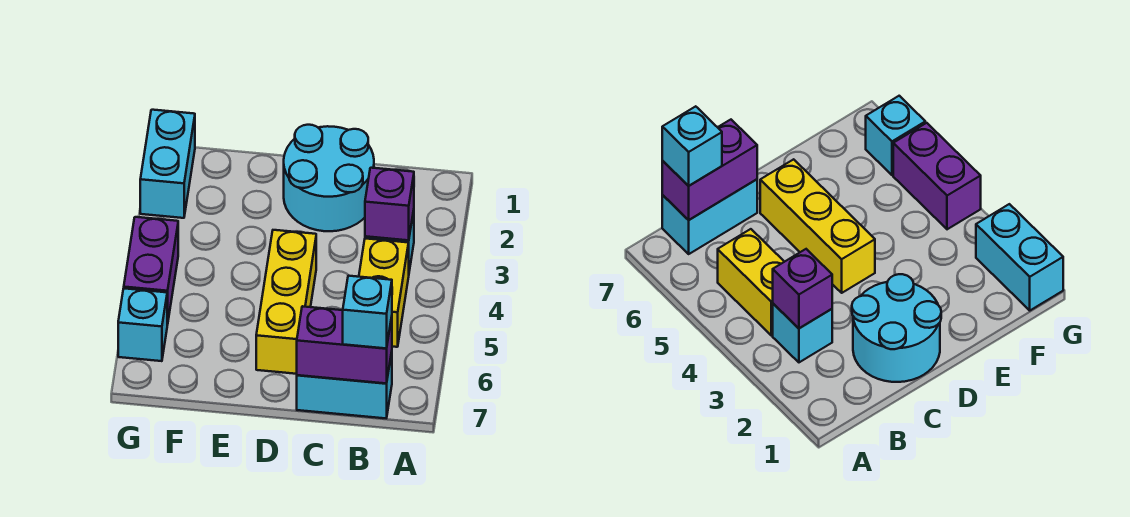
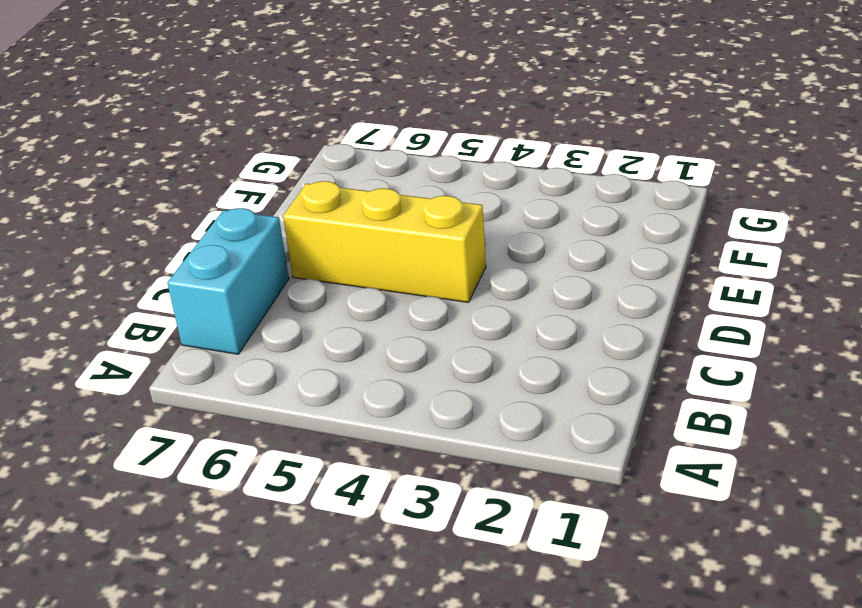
none -> cyan brick B3 level 1
none -> yellow brick B4:B5 level 1

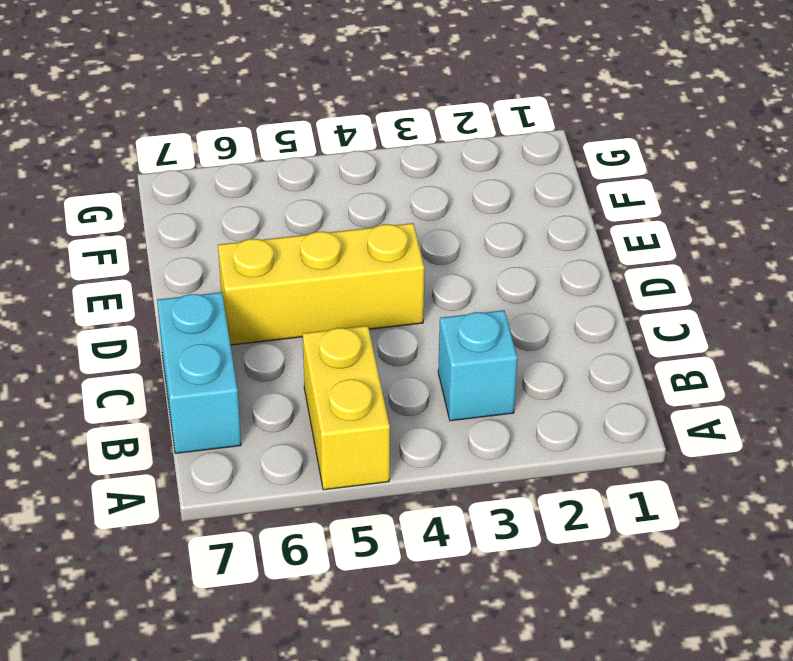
yellow brick A5:B5 level 1 -> yellow brick B4:B5 level 1
none -> cyan round brick C1:D2 level 1
none -> cyan brick G1:G2 level 1

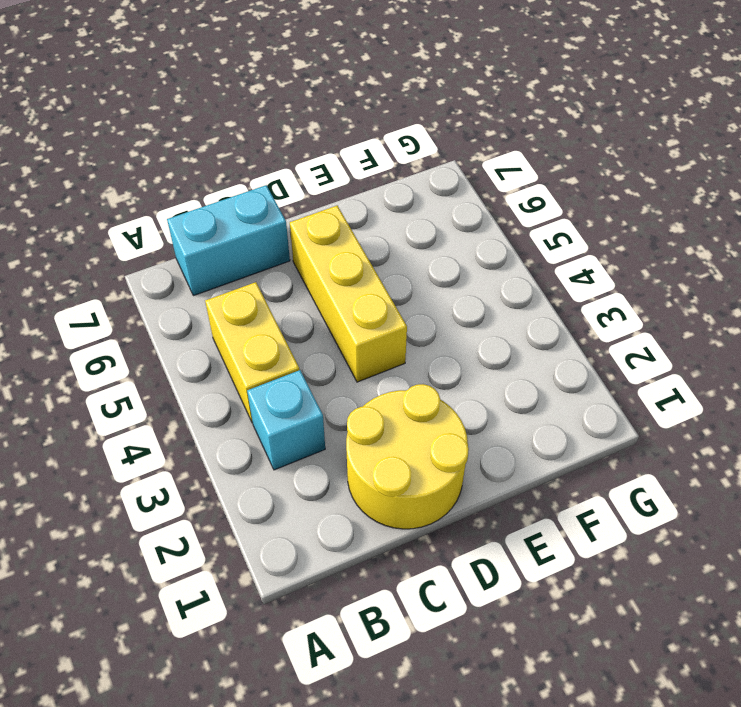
yellow round brick C1:D2 level 1 -> cyan round brick C1:D2 level 1
none -> cyan brick G1:G2 level 1
none -> purple brick G4:G5 level 1

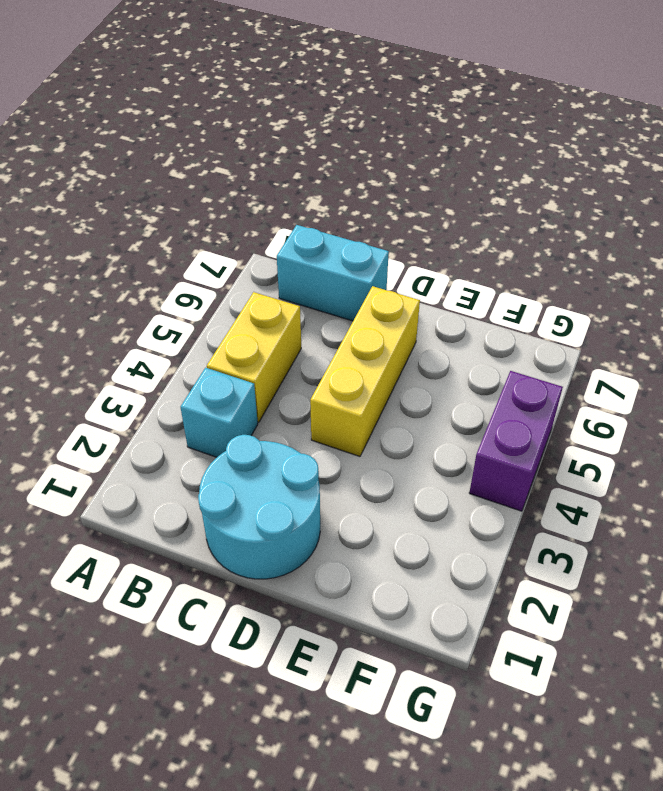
none -> cyan brick G1:G2 level 1
none -> cyan brick G6 level 1

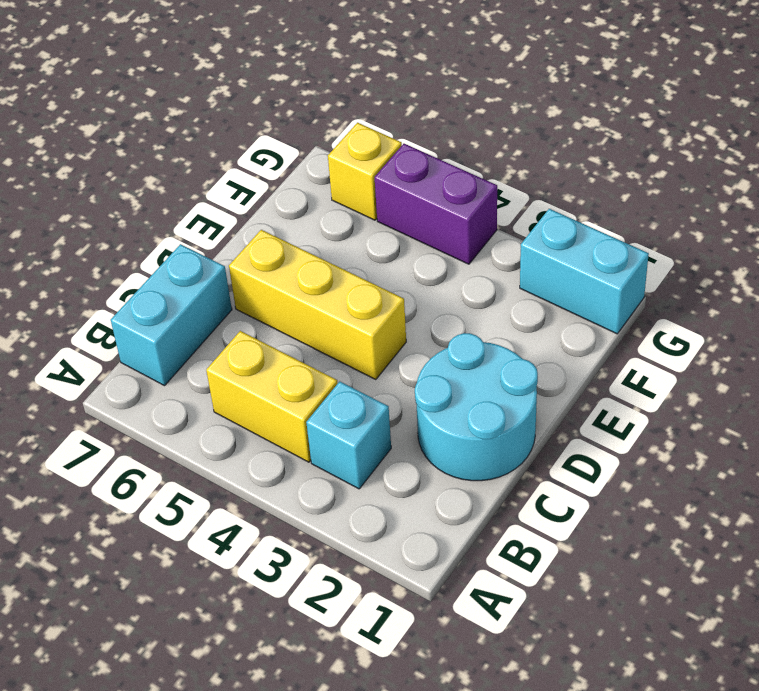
yellow brick G6 level 1 -> cyan brick G6 level 1
none -> purple brick B3 level 2
none -> purple brick B7:C7 level 2

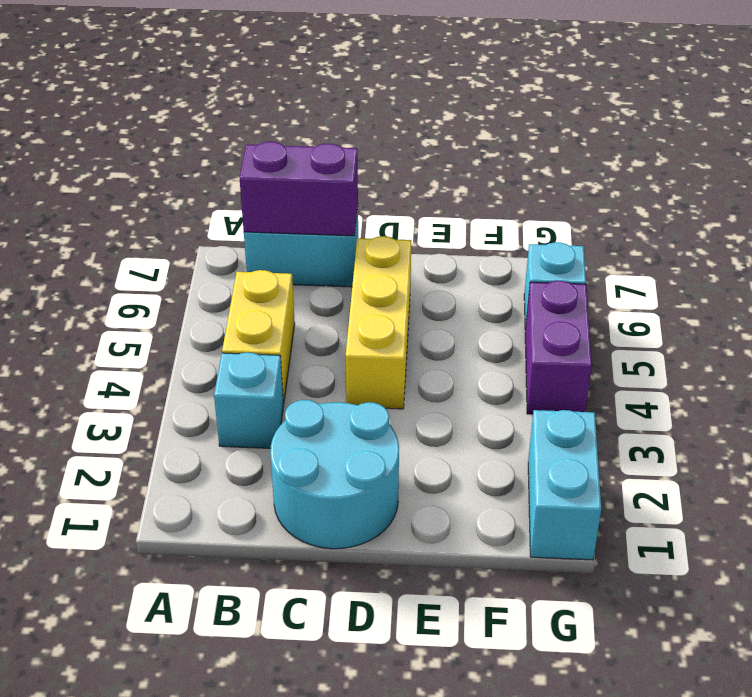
none -> purple brick B3 level 2
none -> cyan brick B7 level 3

